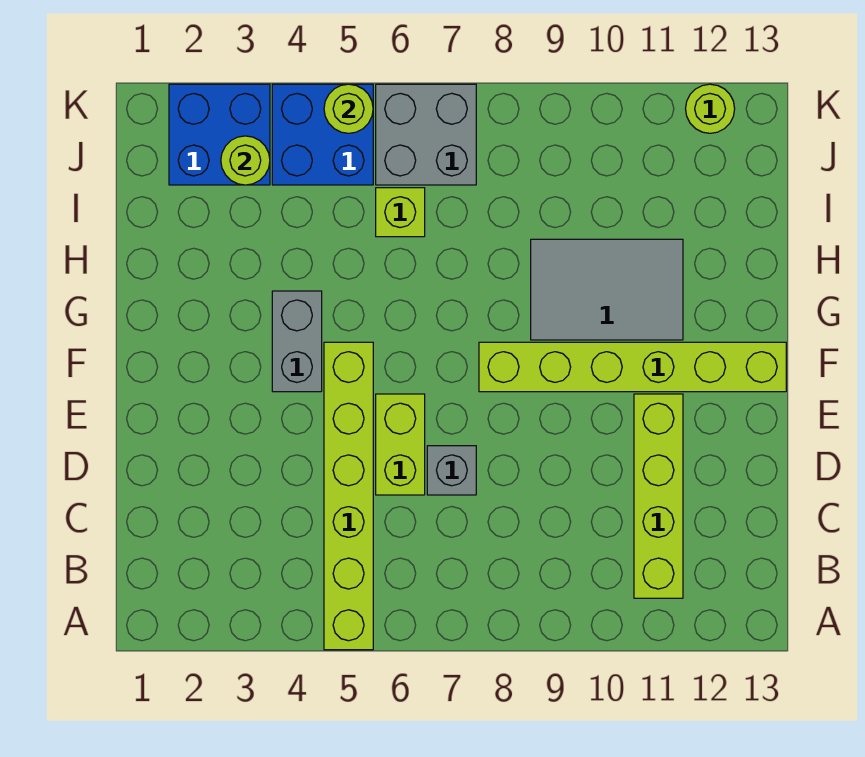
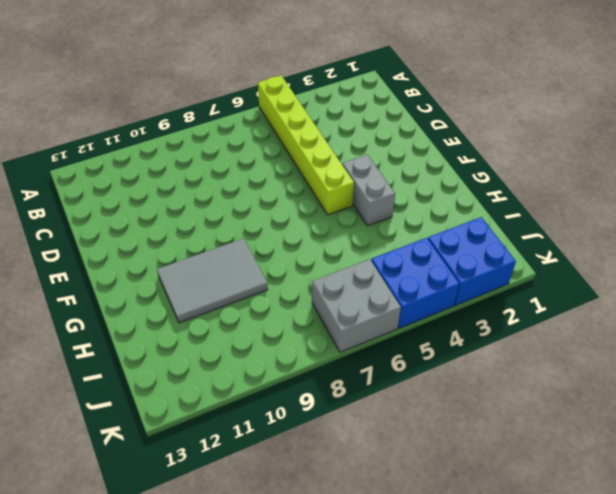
none -> lime brick B11:E11 level 1
none -> lime brick D6:E6 level 1
none -> grey brick D7 level 1

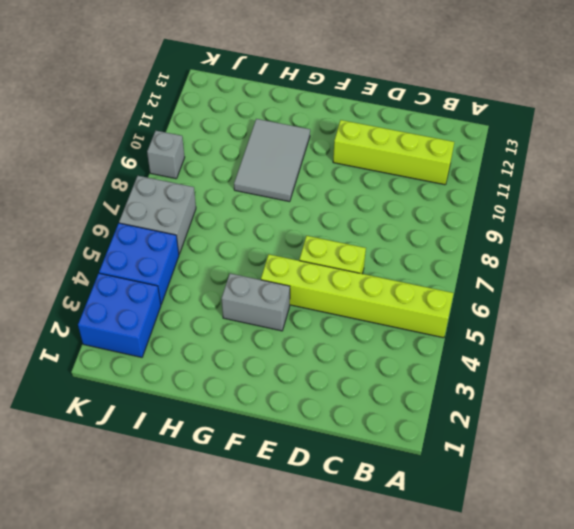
grey brick K9 level 1 -> grey brick D7 level 1
none -> lime brick F8:F13 level 1
none -> lime brick I6 level 1
none -> lime round brick K12 level 1

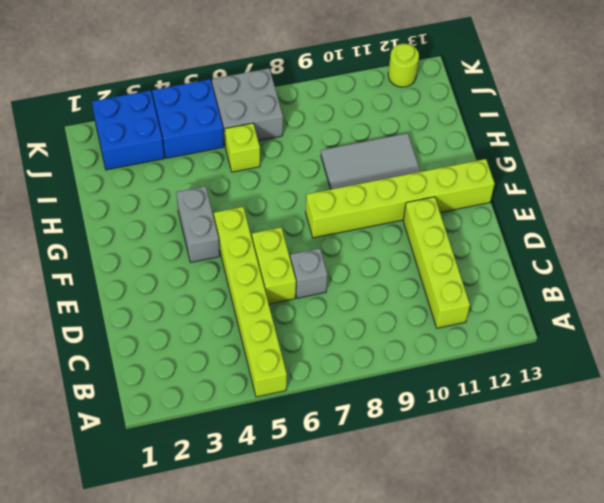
none -> lime round brick J3 level 2
none -> lime round brick K5 level 2

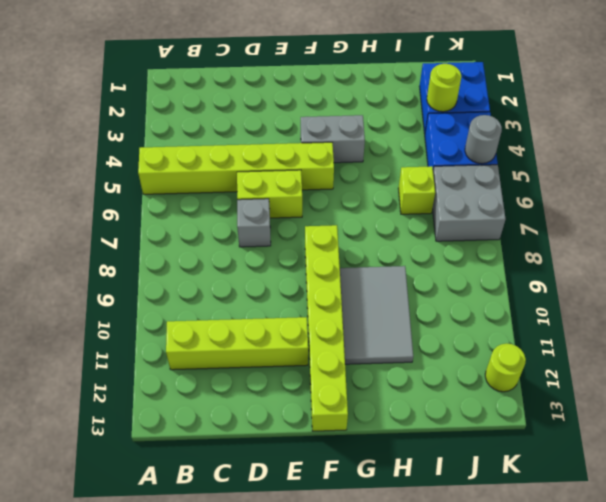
grey round brick K5 level 2 -> lime round brick K5 level 2

